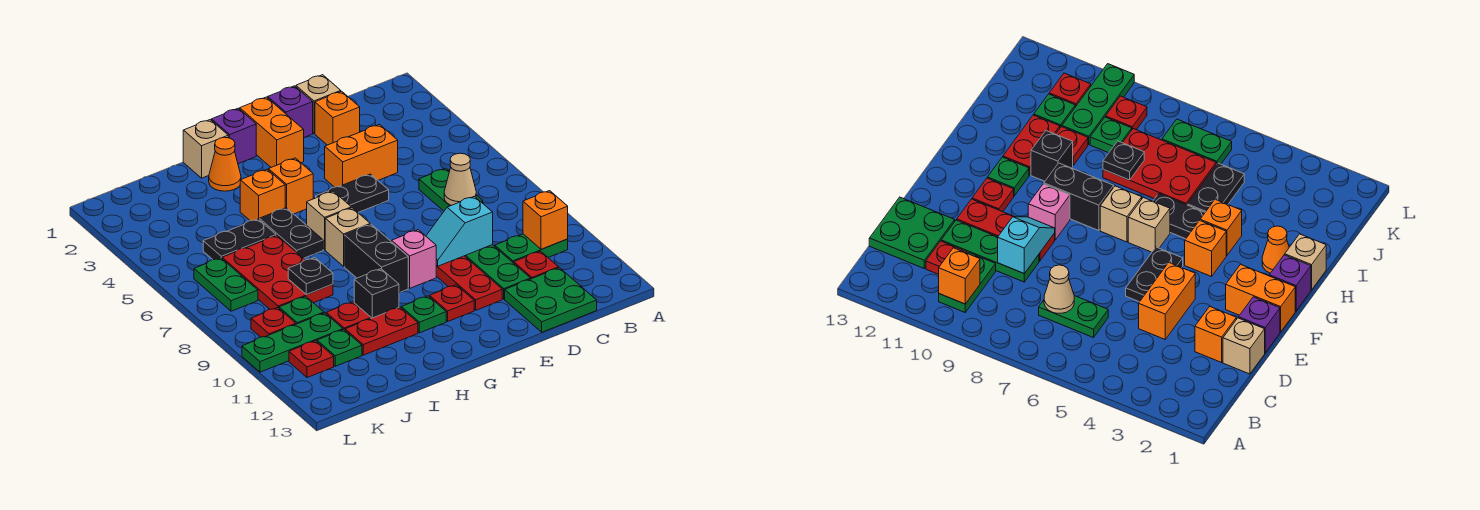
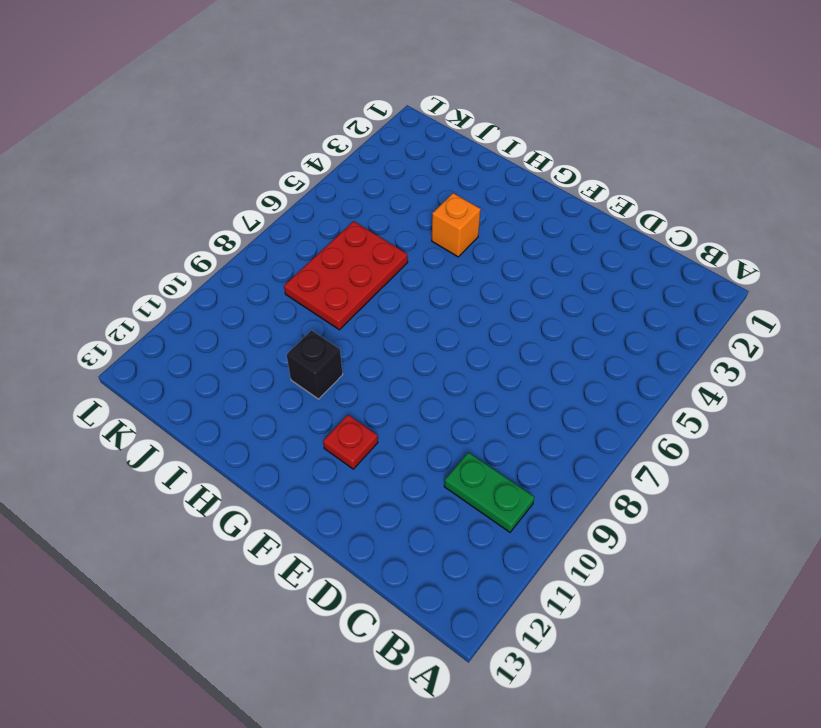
none -> green plate C6:C7 level 1
none -> red plate C11 level 1
none -> green plate C12:D13 level 1
none -> tan brick D1 level 1

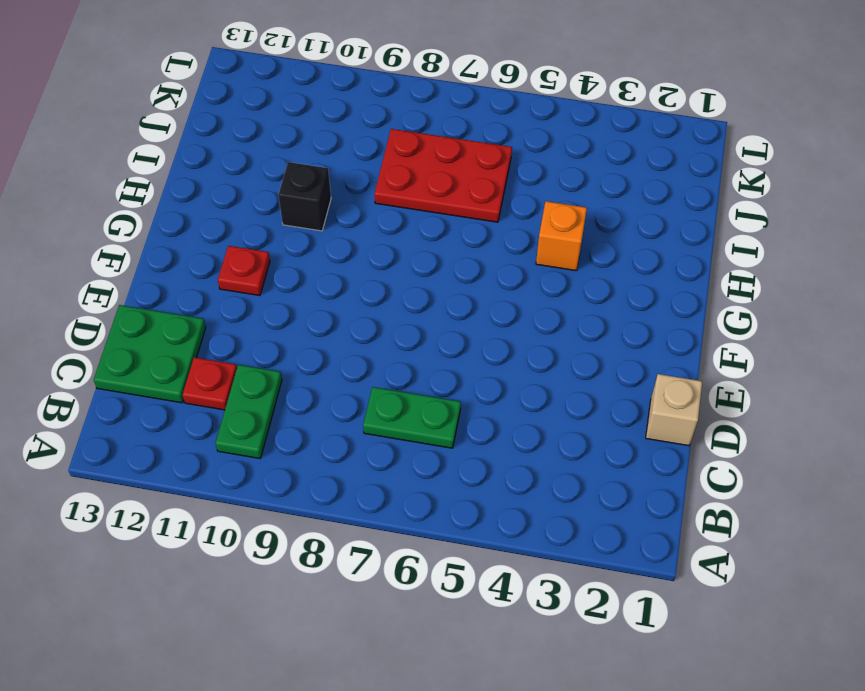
none -> orange brick D2 level 1
none -> orange brick D4:E4 level 1
none -> green plate D9:D11 level 1
none -> purple brick E1 level 1

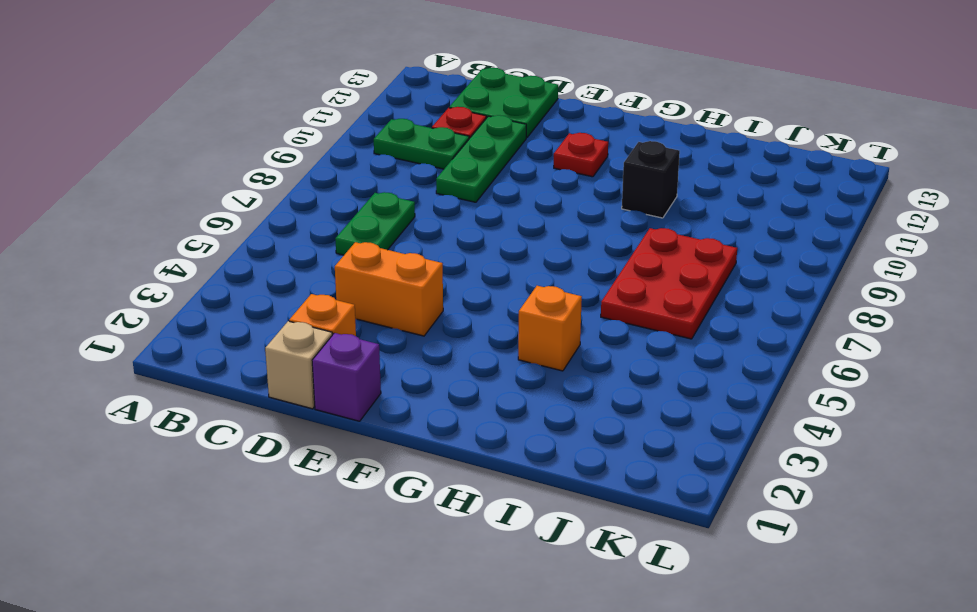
none -> black plate E5:F5 level 1
none -> red plate E9:E11 level 1
none -> orange brick F1:F2 level 1
none -> pink brick F9 level 1

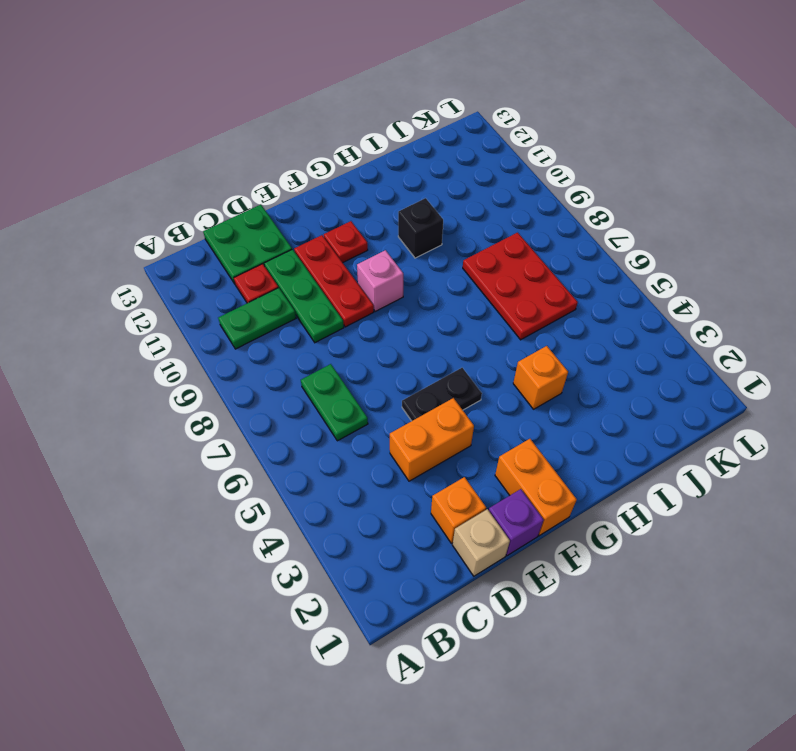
none -> purple brick G1 level 1
none -> orange brick G4 level 1
none -> tan brick G6 level 1
none -> tan brick G7 level 1

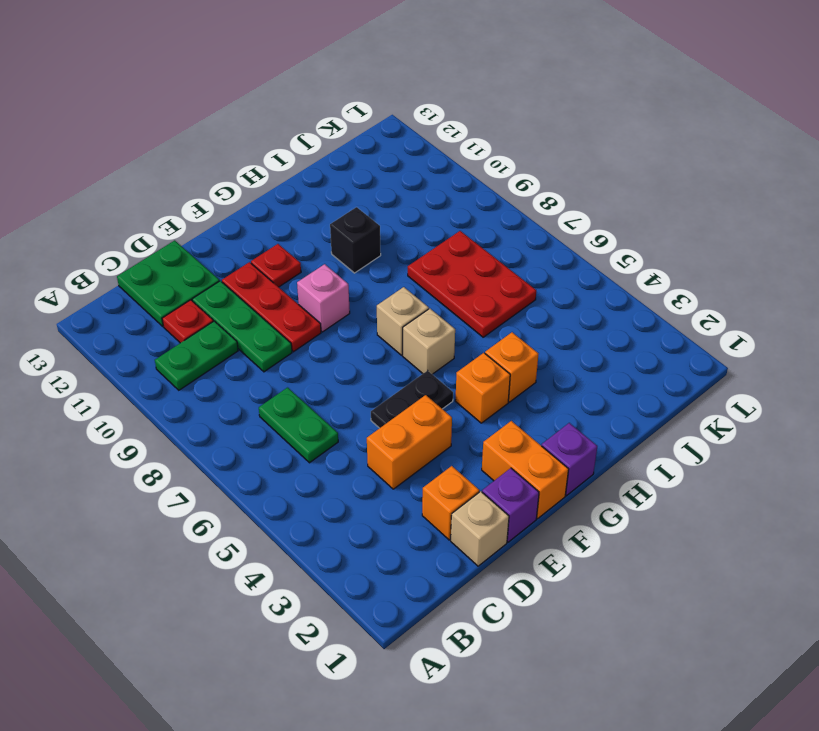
none -> black brick G8:G9 level 1
none -> green plate G11 level 1
none -> tan brick H1 level 1
none -> orange cone H2 level 1

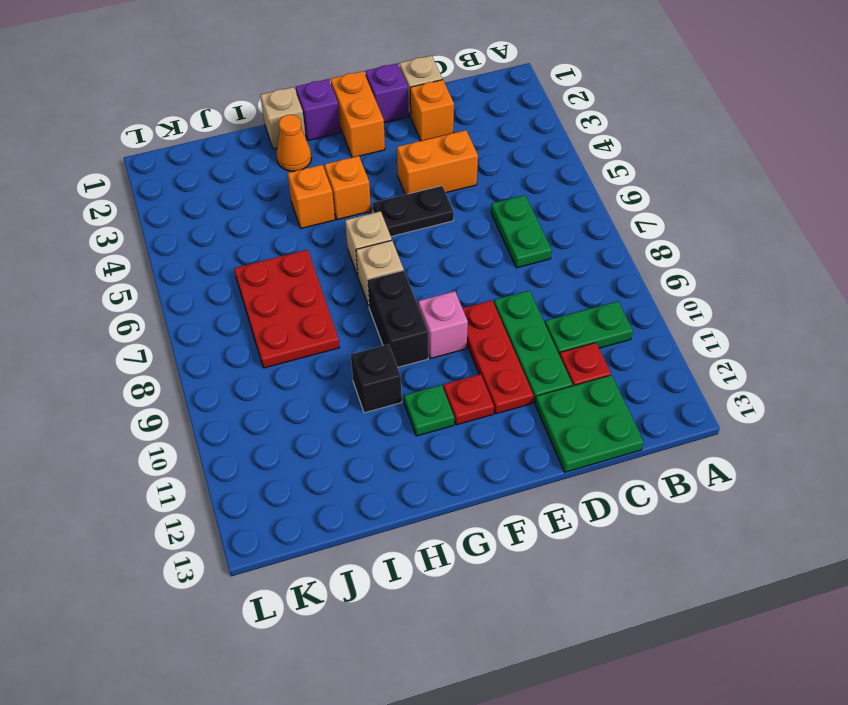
none -> black plate H5:H6 level 1
none -> red plate H11:I11 level 1
none -> black plate I5:J5 level 1
none -> red plate I10 level 1

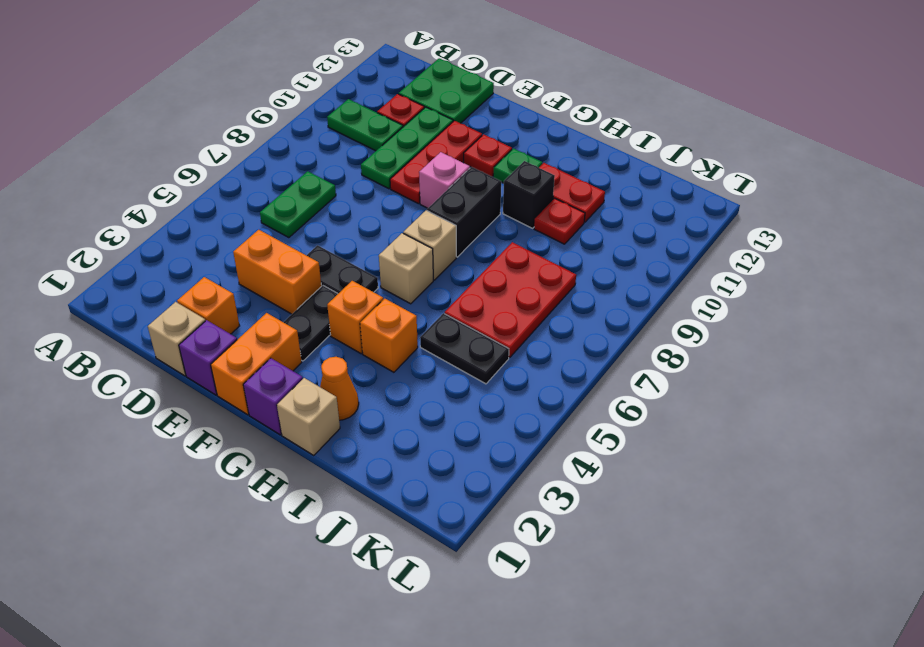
black plate F3:F4 level 1 -> black plate H5:H6 level 1
none -> green plate J9 level 1
none -> green plate J10:L10 level 1
none -> green plate J11 level 1
none -> green plate K6:K7 level 1

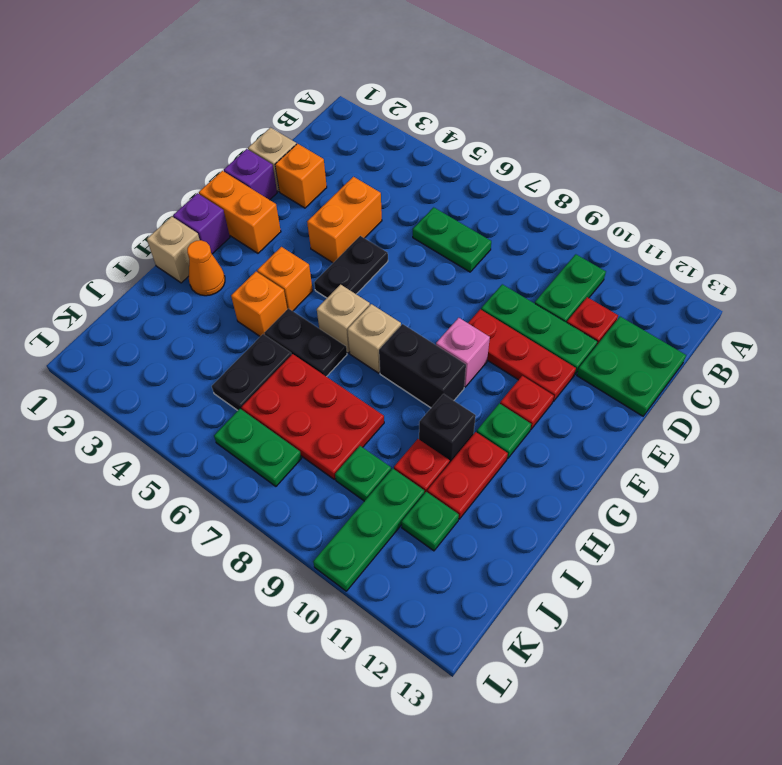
none -> red plate K9 level 1
none -> red plate K11 level 1
none -> orange brick B10 level 2
none -> tan cone C7 level 2

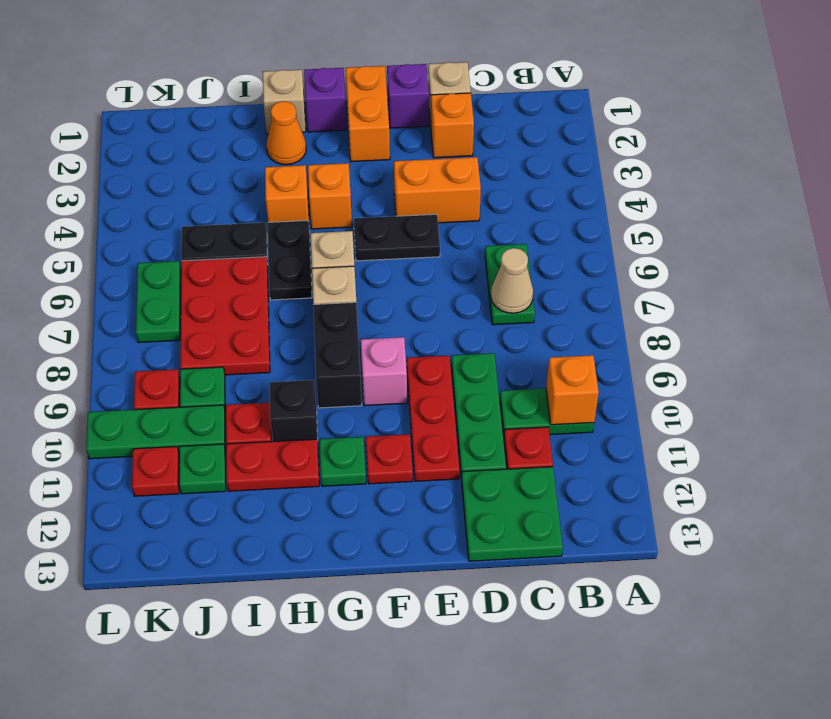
none -> cyan slope D9:E9 level 2 top D
none -> black plate I8 level 2

